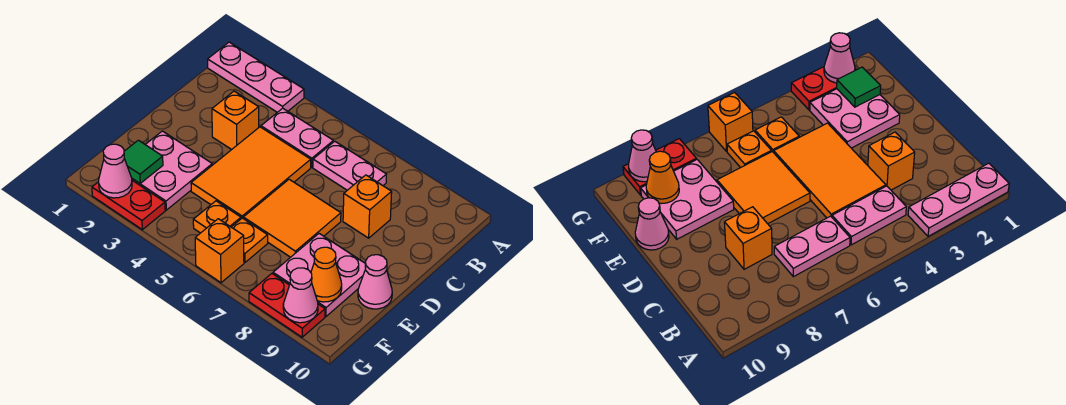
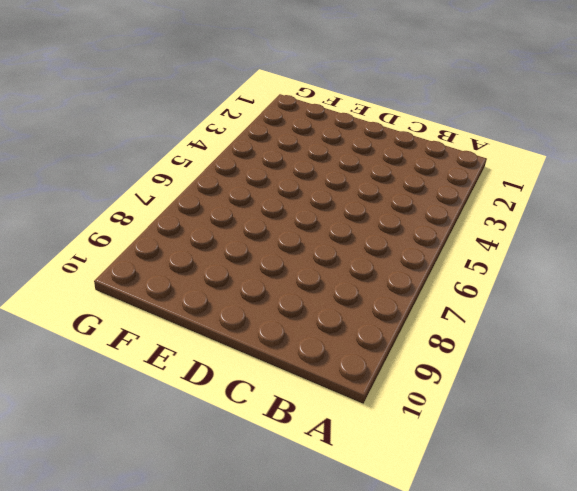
none -> pink plate A1:A3 level 1
none -> pink plate B4:B5 level 1
none -> pink plate B6:B7 level 1

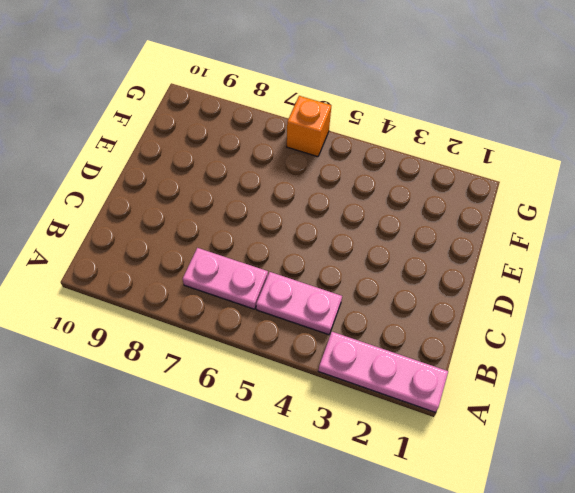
none -> orange brick C3 level 1
none -> orange tile C4:E5 level 1
none -> orange brick C8 level 1

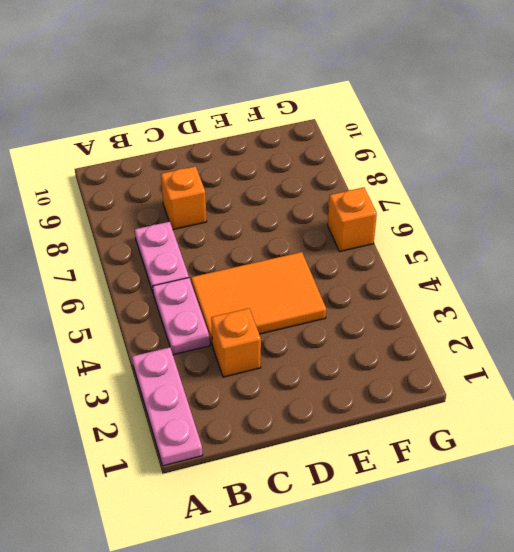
none -> orange tile D6:E7 level 1
none -> pink plate E2:F3 level 1
none -> pink plate E8:F9 level 1

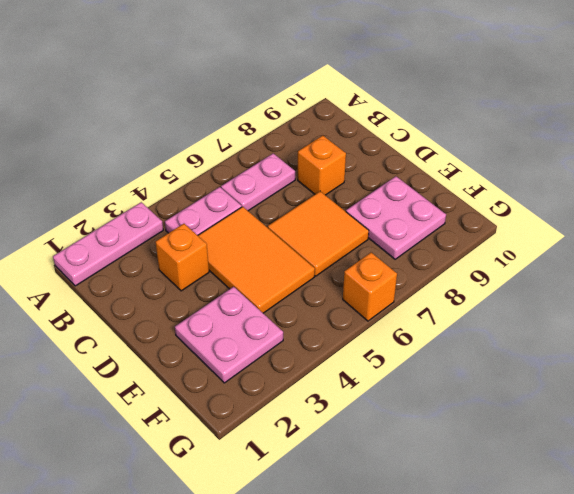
none -> pink cone E10 level 1
none -> orange plate F5 level 1
none -> orange plate F6 level 1

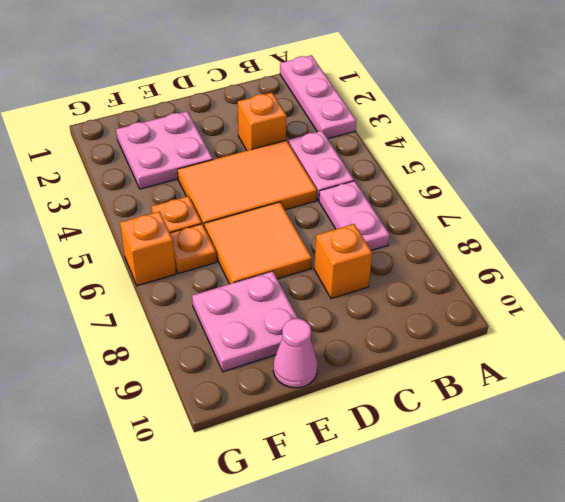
none -> red plate G2:G3 level 1
none -> red plate G8:G9 level 1
none -> green tile F2 level 2

